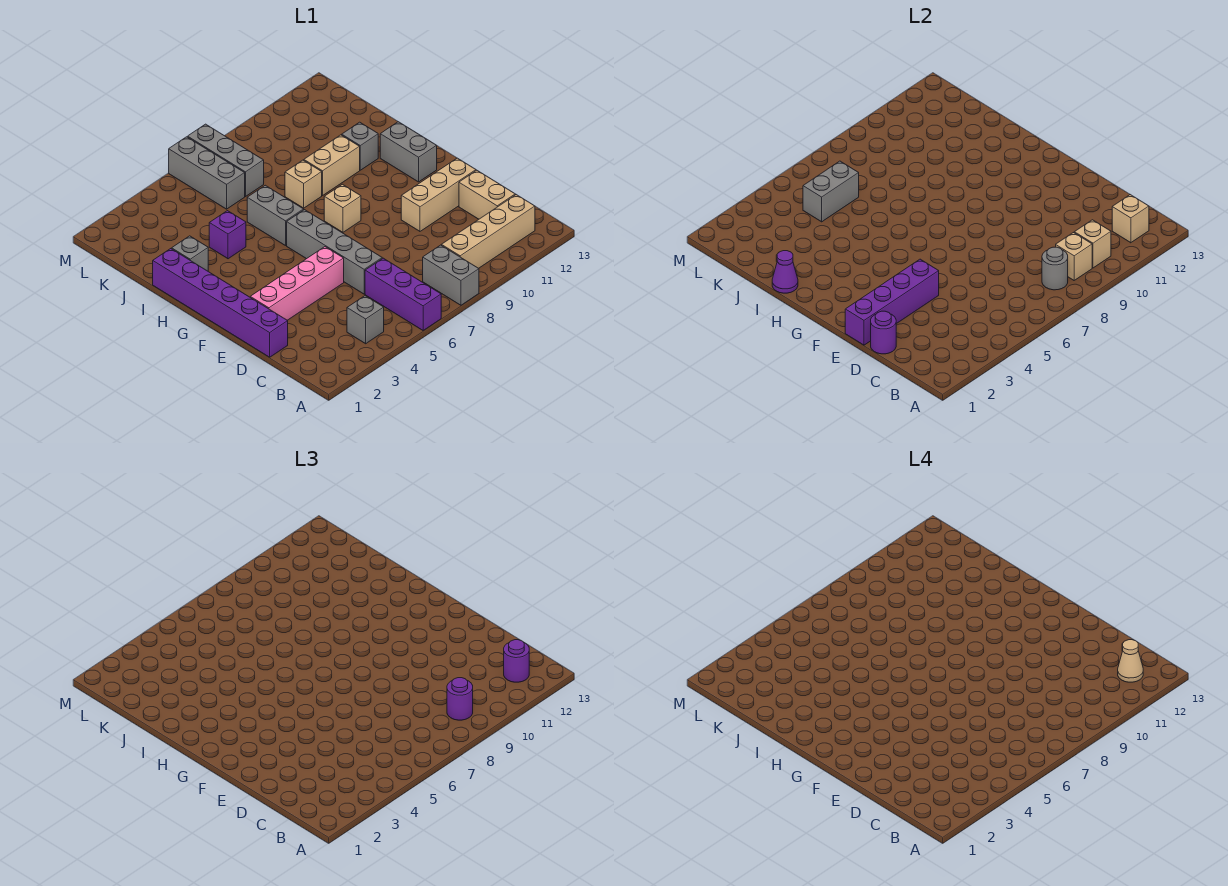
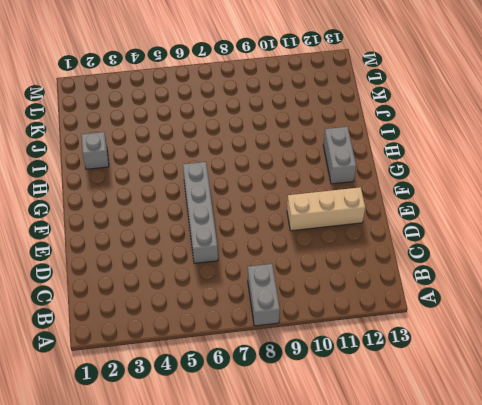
none -> purple brick A6:C6 level 1
none -> grey brick B4 level 1
none -> tan brick B9:B12 level 1
none -> tan brick C12:D12 level 1

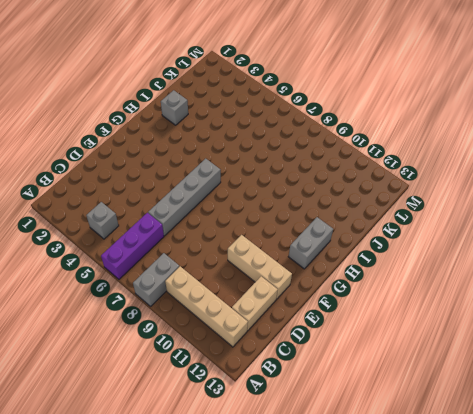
none -> purple brick D1:I1 level 1
none -> pink brick E2:E5 level 1
none -> tan brick G8 level 1
none -> grey brick H6:I6 level 1

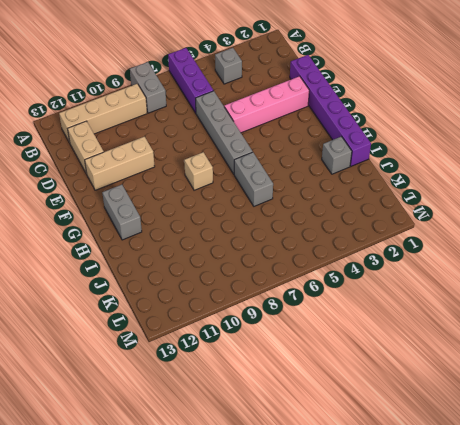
none -> purple brick I4 level 1
none -> tan brick I8 level 1
none -> tan brick I9:I10 level 1
none -> grey brick I11 level 1

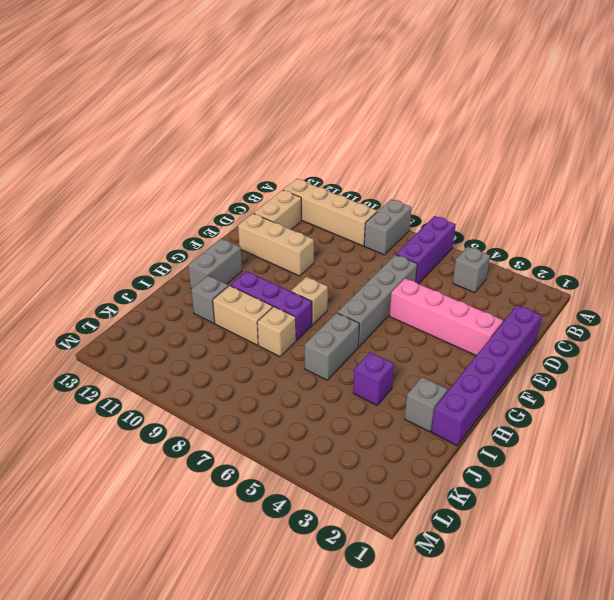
purple brick H8:H10 level 1 -> none
none -> grey brick K6:M6 level 1
none -> grey brick K7:M7 level 1
none -> grey round brick B8 level 2
none -> tan brick B9 level 2

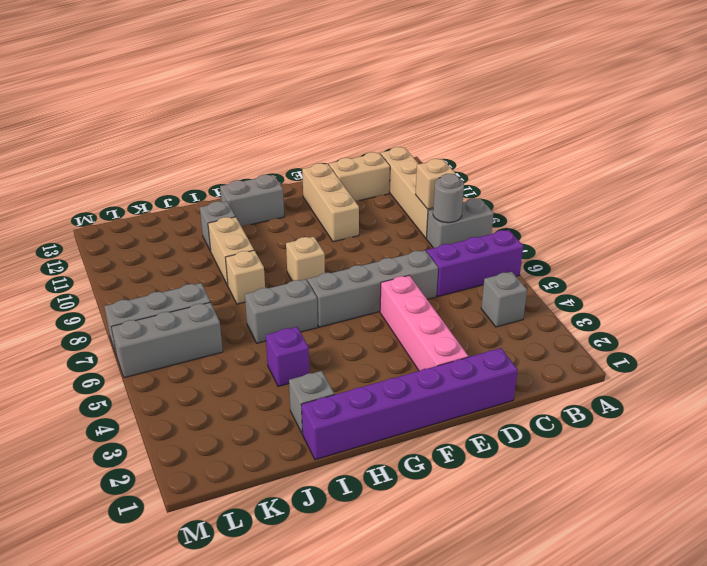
none -> tan brick B10 level 2
none -> tan brick B12 level 2
none -> purple round brick D1 level 2
none -> purple brick E1:E4 level 2

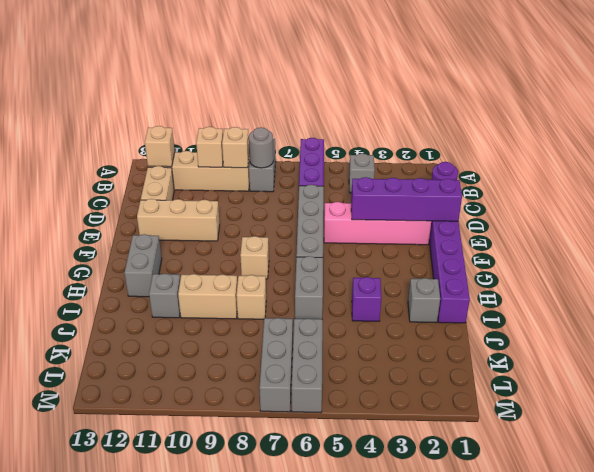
none -> purple cone I1 level 2
none -> grey brick K5:K6 level 2
none -> purple round brick B9 level 3
none -> purple round brick B12 level 3

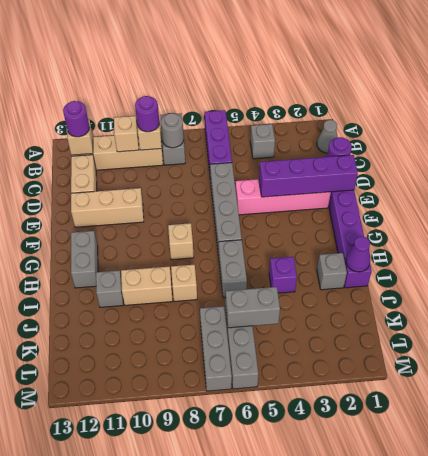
grey cone B1 level 1 -> none
none -> tan cone B12 level 4

